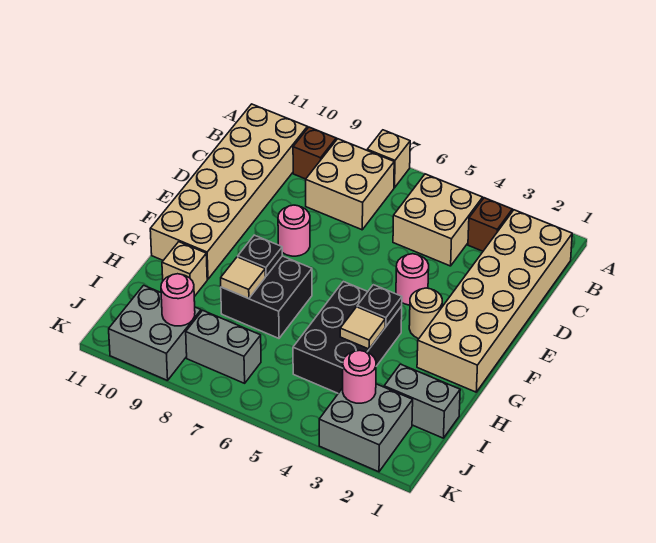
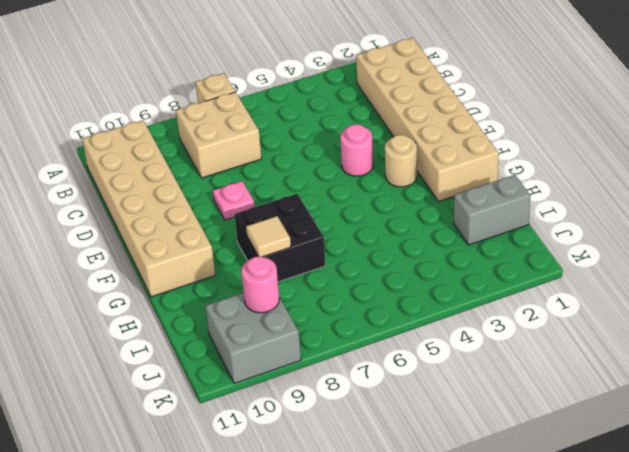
pink plate E8 level 1 -> pink round brick E8 level 1
none -> brown brick B3 level 1
none -> tan brick B4:C5 level 1
none -> brown brick B9 level 1

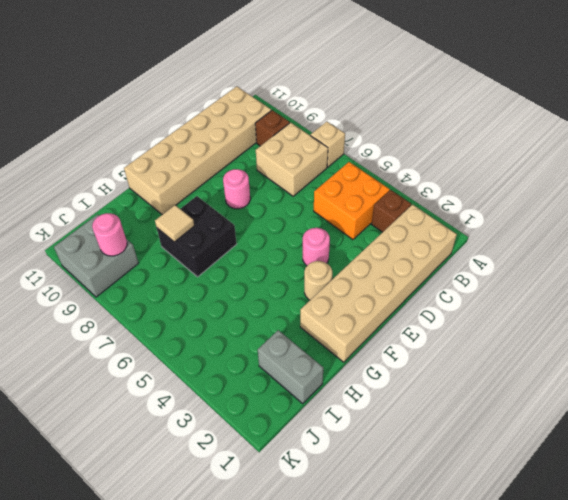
orange brick B4:C5 level 1 -> tan brick B4:C5 level 1
none -> black brick G4:I5 level 1
none -> tan brick H10 level 1
none -> grey brick J2:K3 level 1

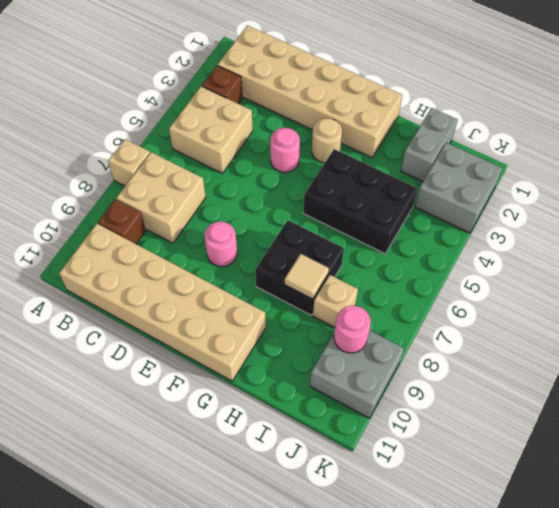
tan brick I8 level 1 -> tan brick H10 level 1
none -> grey brick J7:J8 level 1
none -> black plate G4 level 2
none -> black plate G8 level 2

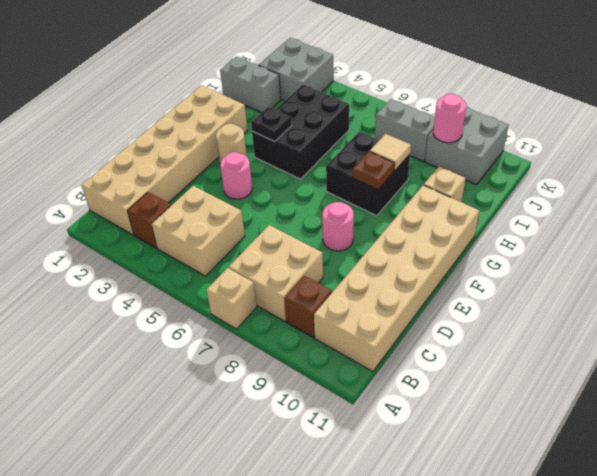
brown plate G8 level 2 -> black plate G8 level 2
none -> tan tile H4 level 2
none -> pink round brick J3 level 2

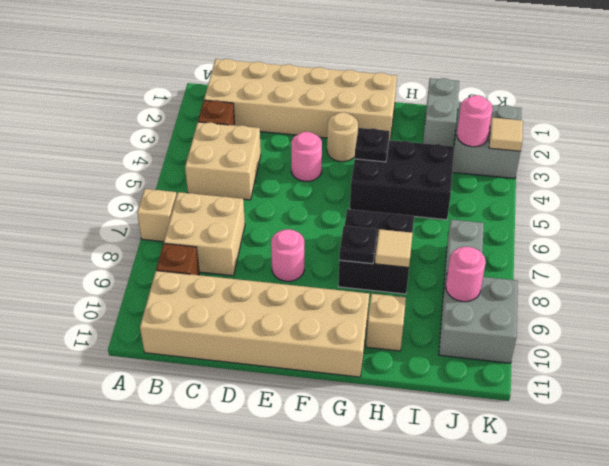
tan tile K3 level 2 -> tan tile H4 level 2

